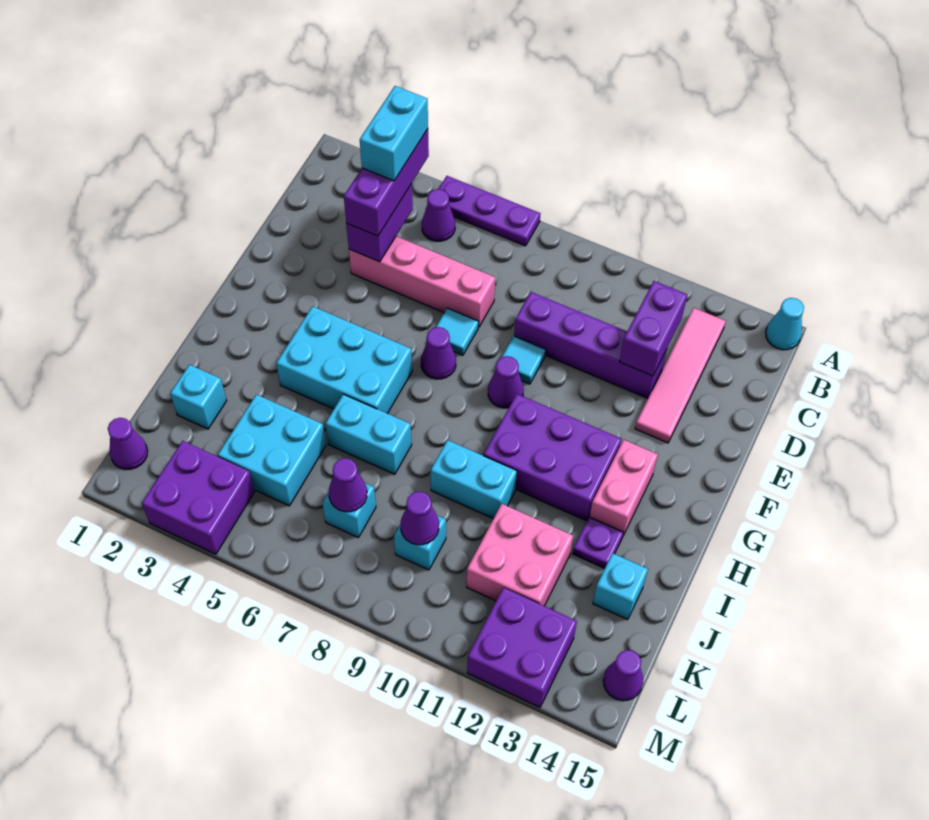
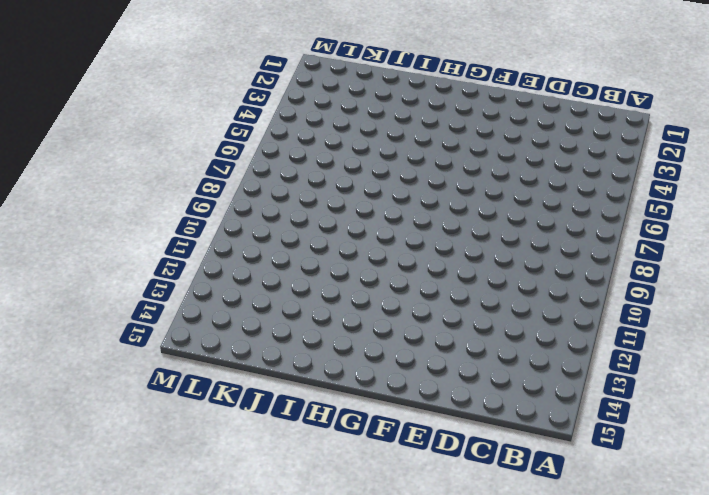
none -> purple plate A5:A7 level 1
none -> cyan cone A15 level 1
none -> purple cone B5 level 1
none -> pink tile B13:E13 level 1

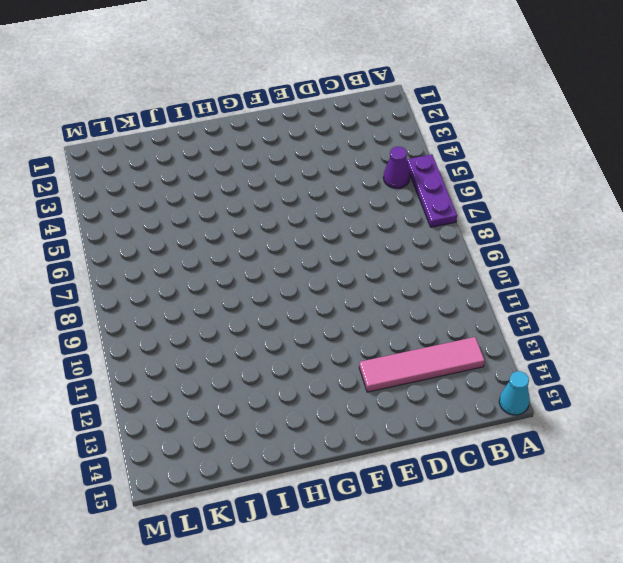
none -> pink brick D4:D7 level 1
none -> purple brick D9:D12 level 1
none -> cyan tile E7 level 1
none -> cyan tile E9 level 1

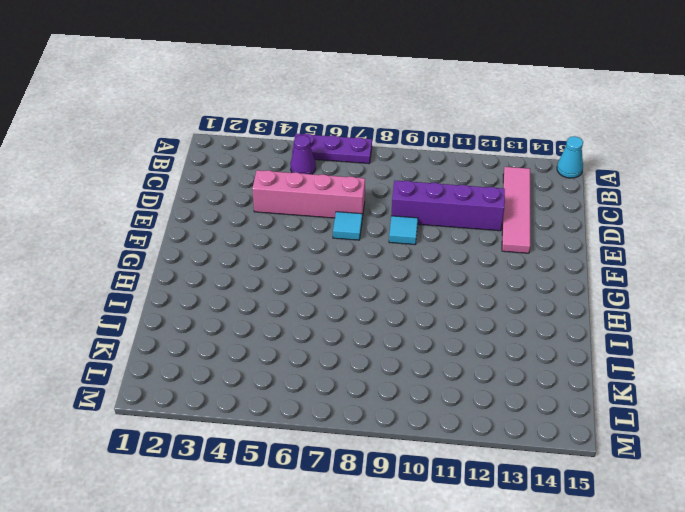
none -> purple cone F7 level 1
none -> purple cone F9 level 1
none -> cyan brick G4:H6 level 1
none -> purple brick G10:H12 level 1

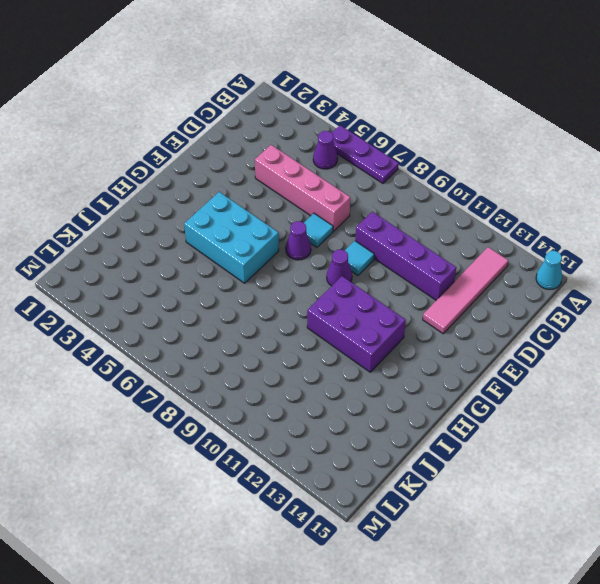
none -> pink brick G13:H13 level 1
none -> cyan brick I6:I7 level 1
none -> cyan brick I9:I10 level 1
none -> purple plate I13 level 1

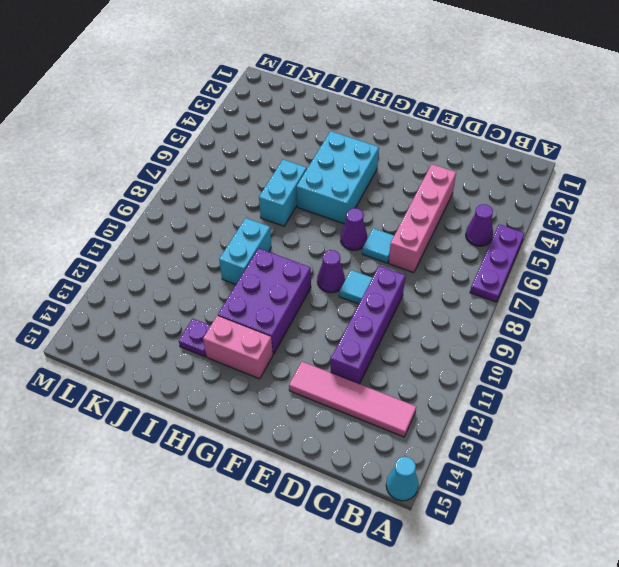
none -> cyan brick J2 level 1
none -> cyan brick J4:K5 level 1
none -> pink brick J11:K12 level 1
none -> cyan brick J14 level 1

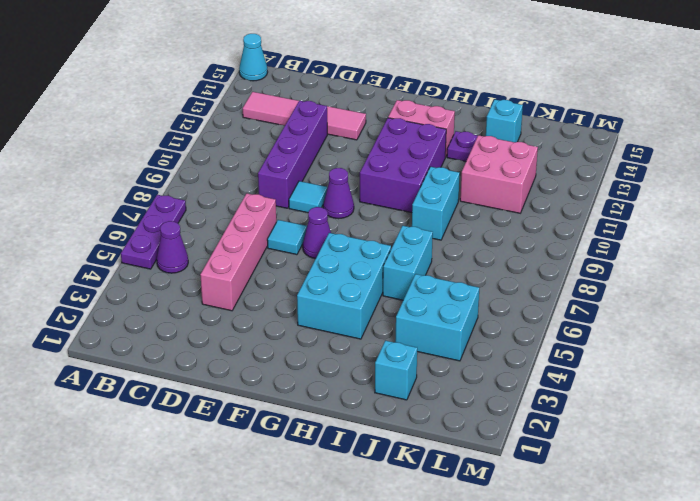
none -> cyan brick K7 level 1
none -> cyan brick K9 level 1
none -> purple cone L1 level 1
none -> purple brick L3:M4 level 1

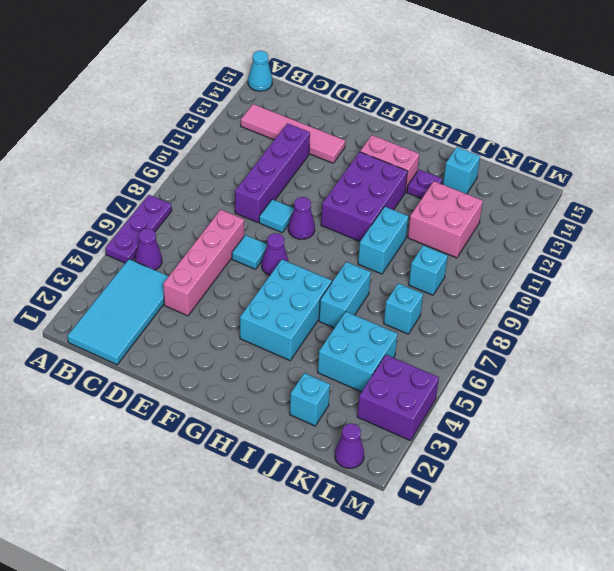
cyan tile B1:C4 level 1 -> none
none -> purple brick L12:M13 level 1
none -> purple cone L15 level 1
none -> purple brick C4:D4 level 2
none -> purple brick C12:D12 level 2

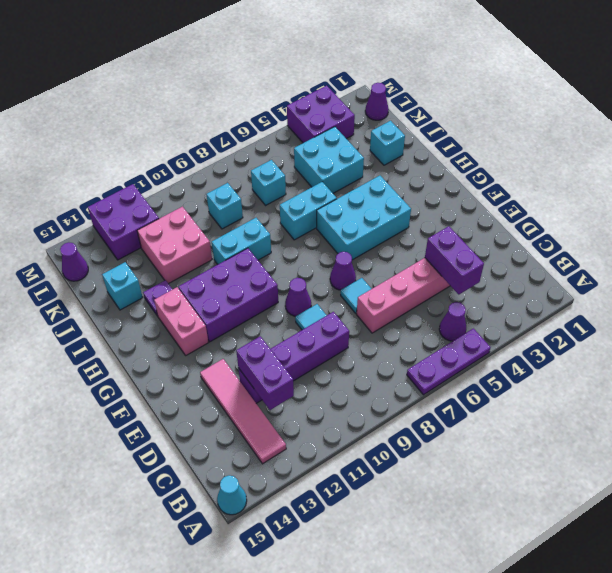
none -> purple cone K7 level 2
none -> purple cone K9 level 2
none -> purple brick B4:D4 level 3
none -> cyan brick B4:C4 level 4

